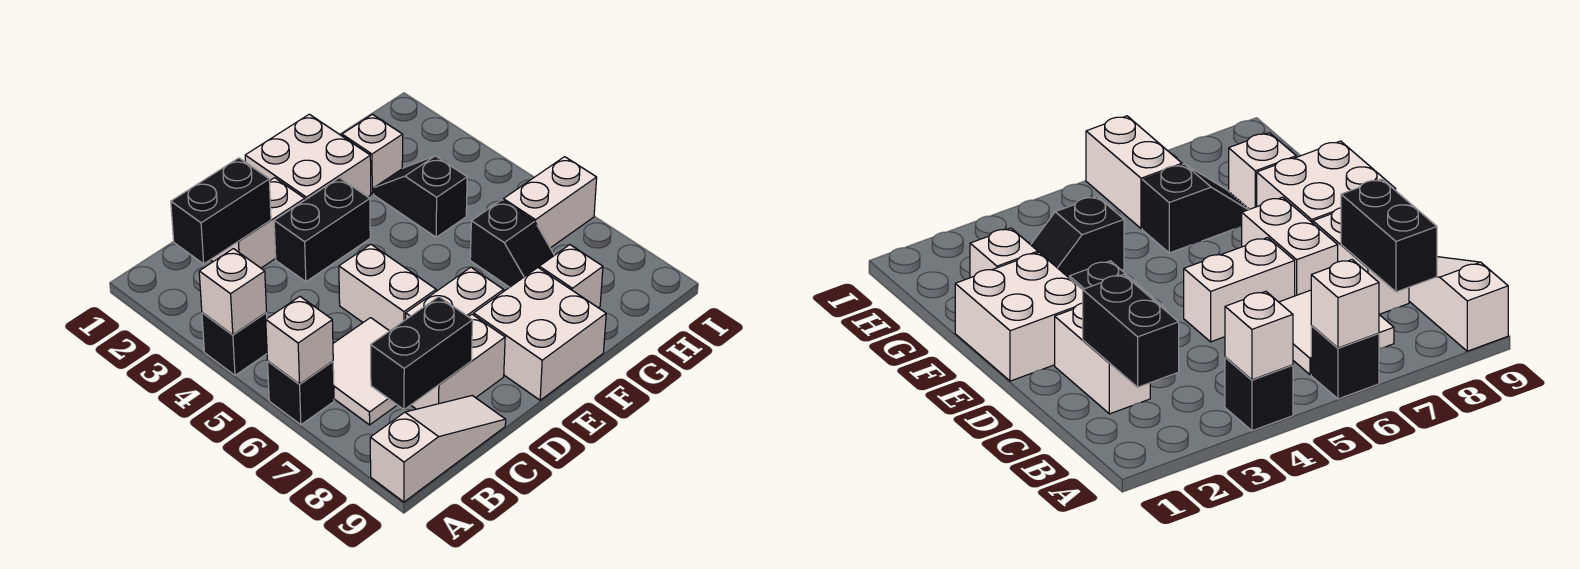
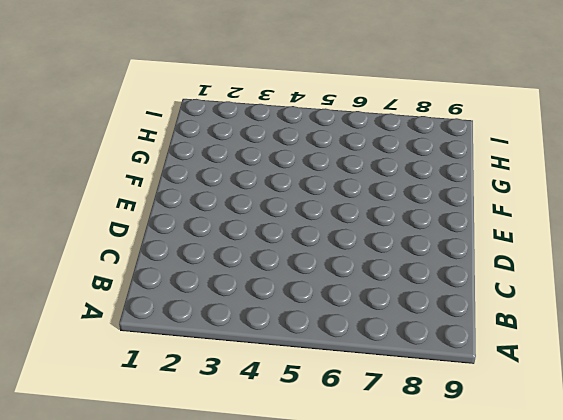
none -> black brick A4 level 1
none -> black brick A6 level 1
none -> white slope A9:C9 level 1 top A

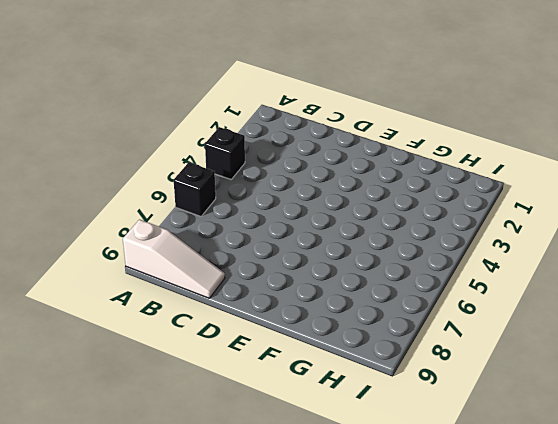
none -> white tile B6:C7 level 1
none -> white brick C2:D2 level 1
none -> white brick C8:D8 level 1

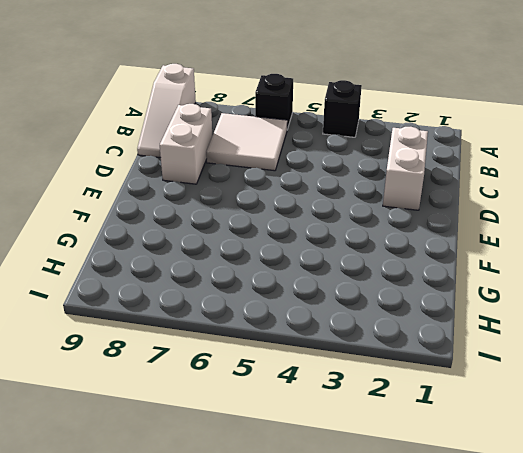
none -> black brick D3:E3 level 1
none -> white brick D5:D6 level 1
none -> white brick D7:E7 level 1

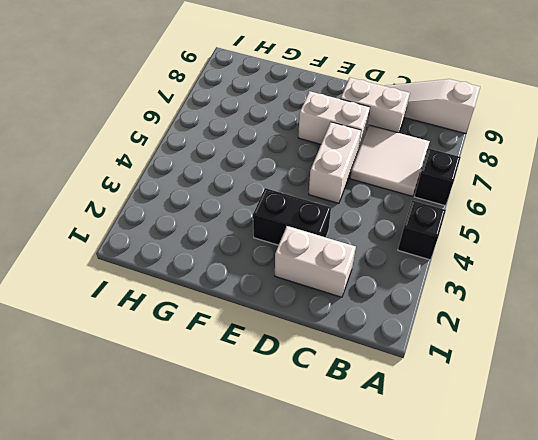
none -> white brick E1:F2 level 1
none -> white brick E8:F9 level 1
none -> white brick G2 level 1

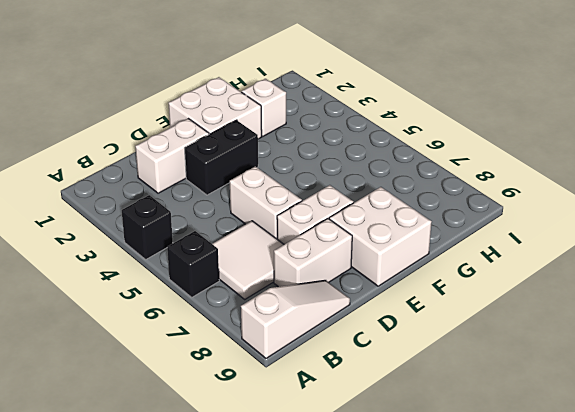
none -> black slope G3:G4 level 1 top 4
none -> black slope G6:G7 level 1 top 6
none -> white brick G8 level 1

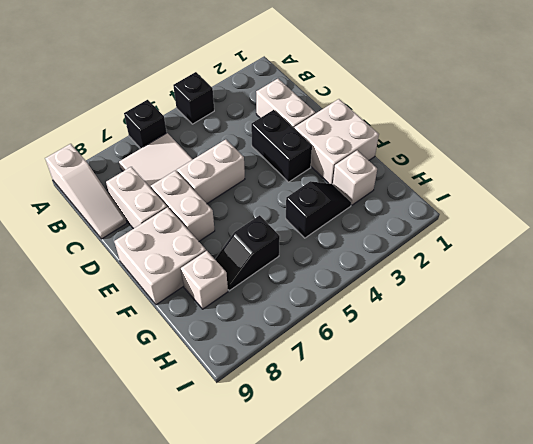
none -> white brick H6:I6 level 1
none -> white brick A4 level 2
none -> white brick A6 level 2

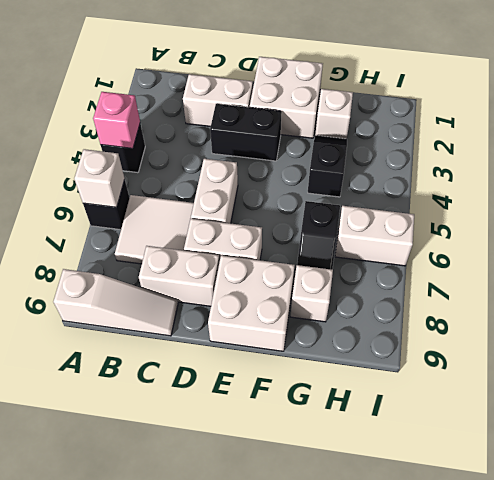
pink brick A4 level 2 -> white brick A4 level 2
none -> black brick B2:C2 level 2
none -> black brick B8:C8 level 2

